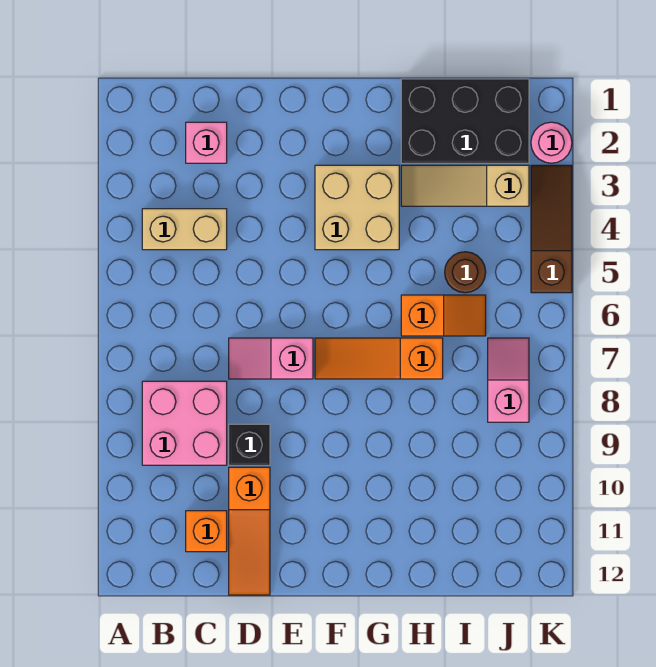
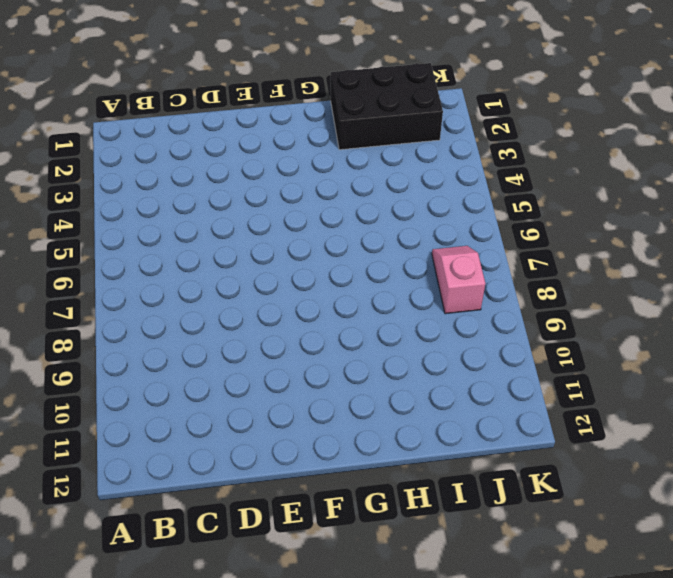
none -> tan brick B4:C4 level 1
none -> pink brick B8:C9 level 1
none -> pink brick C2 level 1

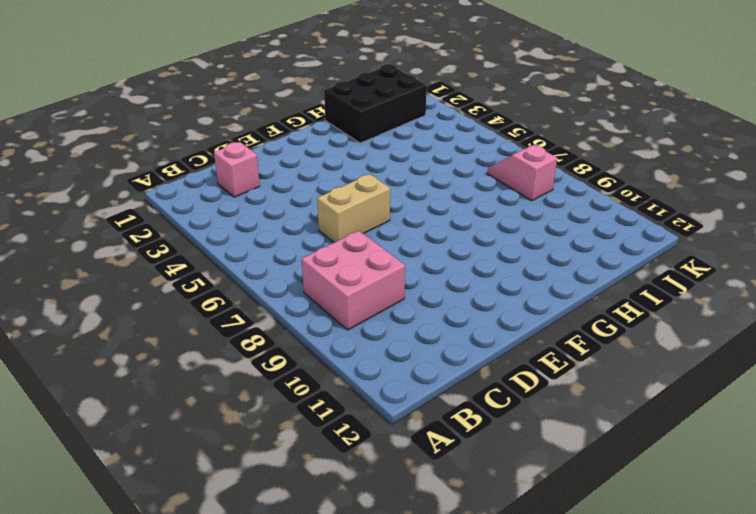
tan brick D6:E6 level 1 -> tan brick B4:C4 level 1
none -> orange brick C11 level 1
none -> pink slope D7:E7 level 1 top E
none -> black brick D9 level 1

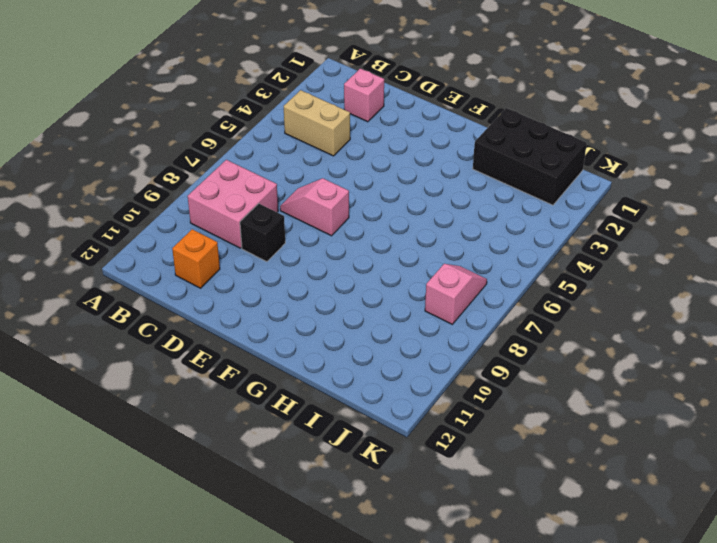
none -> orange slope D10:D12 level 1 top 10
none -> tan brick F3:G4 level 1
none -> orange slope F7:H7 level 1 top H

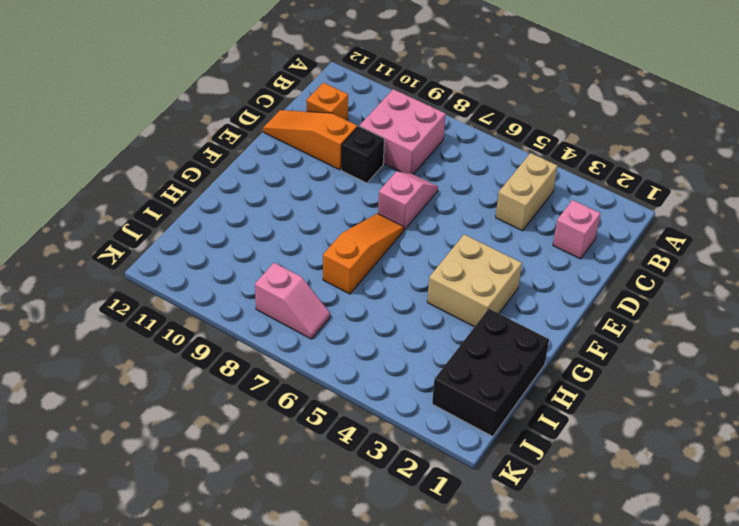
none -> tan slope H3:J3 level 1 top J
none -> orange slope H6:I6 level 1 top H
none -> brown round brick I5 level 1

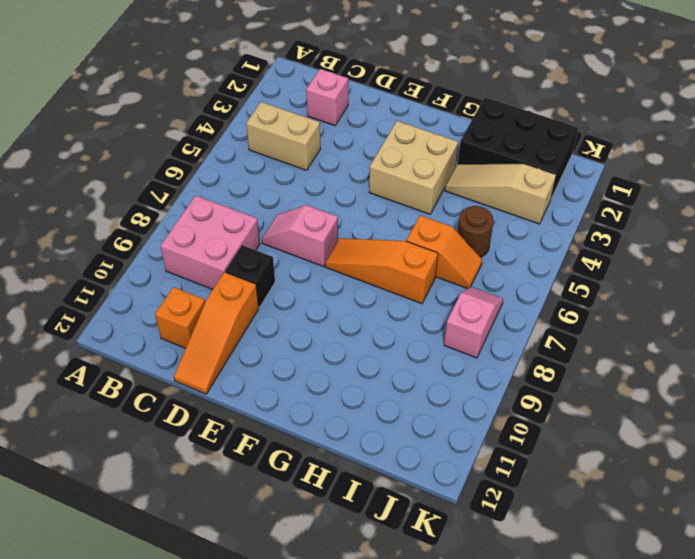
none -> pink round brick K2 level 1
none -> brown slope K3:K5 level 1 top 5

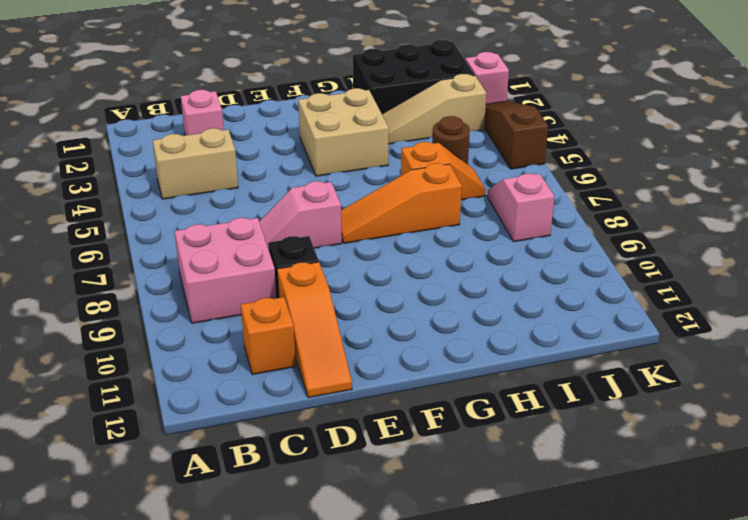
pink brick K2 level 1 -> pink round brick K2 level 1

